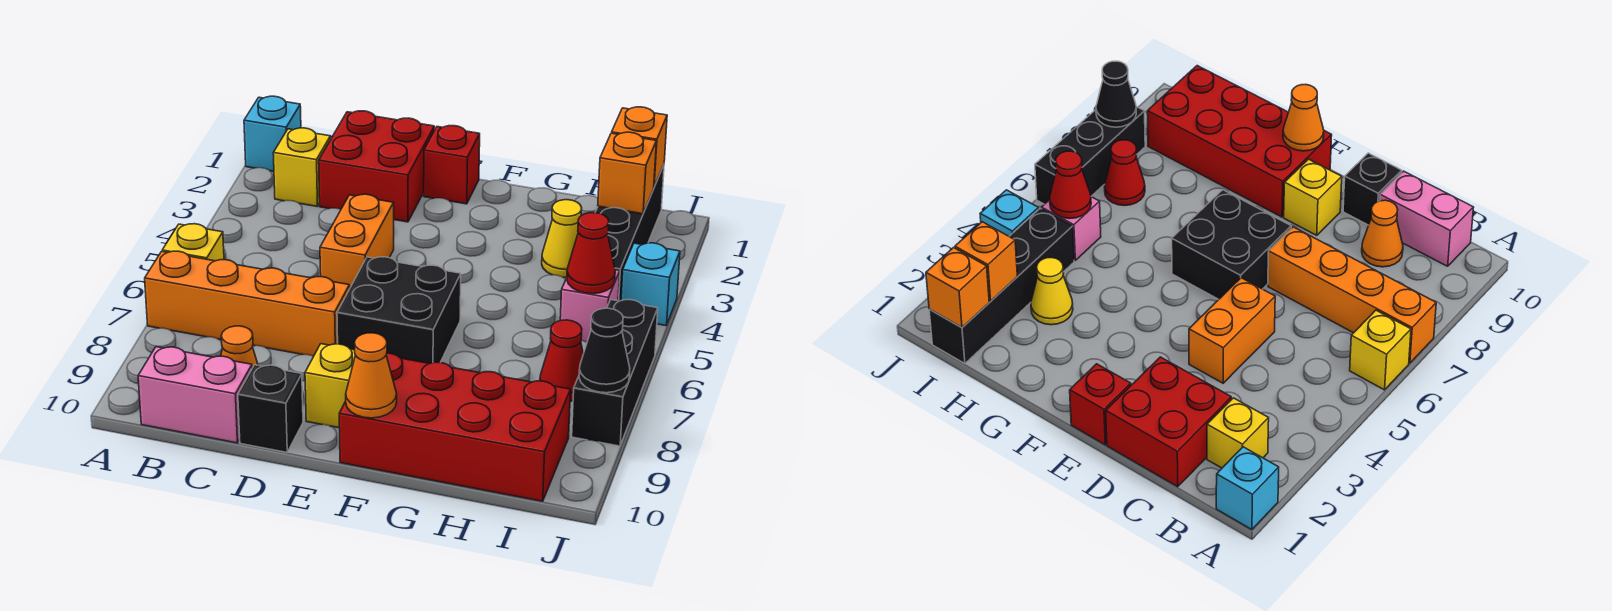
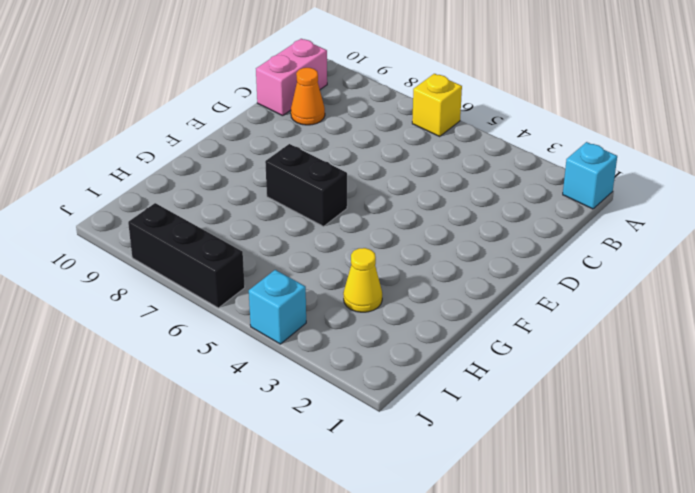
black brick F6:F7 level 1 -> black brick E6:F7 level 1
none -> orange brick A7:D7 level 1
none -> yellow brick B2 level 1
none -> red brick C1:D2 level 1

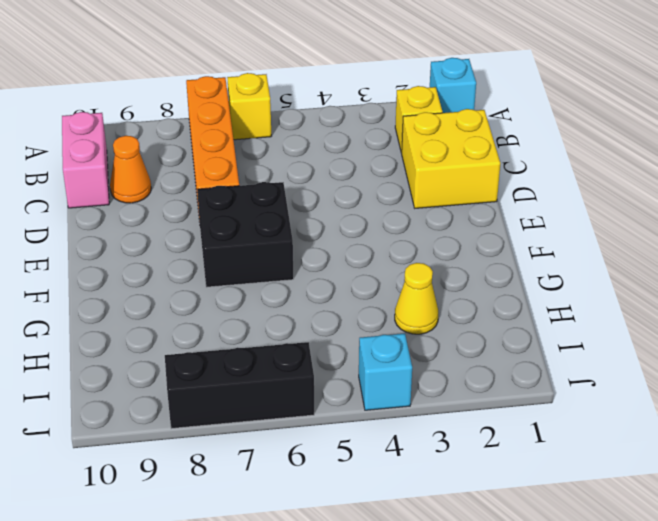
yellow brick C1:D2 level 1 -> red brick C1:D2 level 1
none -> orange brick D4:D5 level 1
none -> black brick D10 level 1
none -> red brick E1 level 1

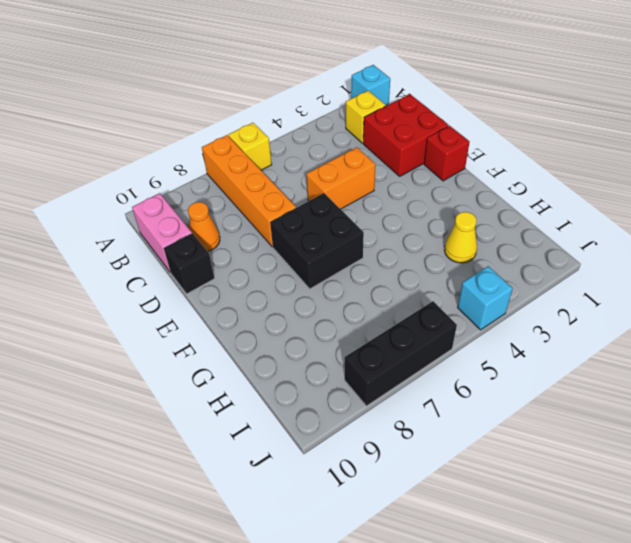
none -> yellow brick E9 level 1
none -> red brick F9:I10 level 1
none -> black brick I1:I4 level 1

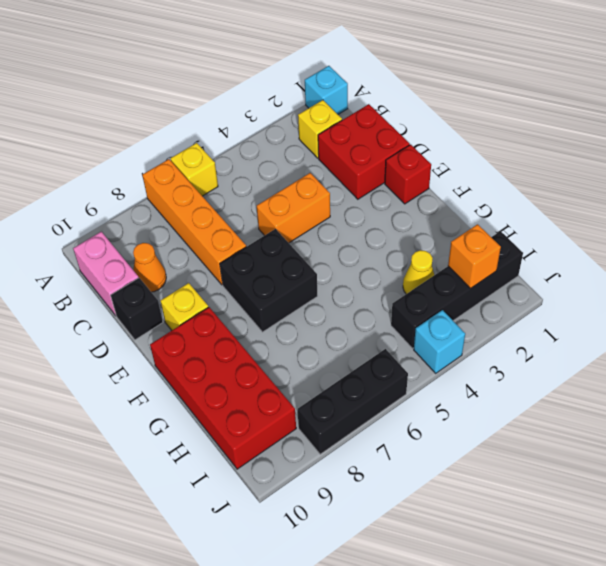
none -> pink brick I5 level 1
none -> red cone I7 level 1
none -> orange cone F10 level 2

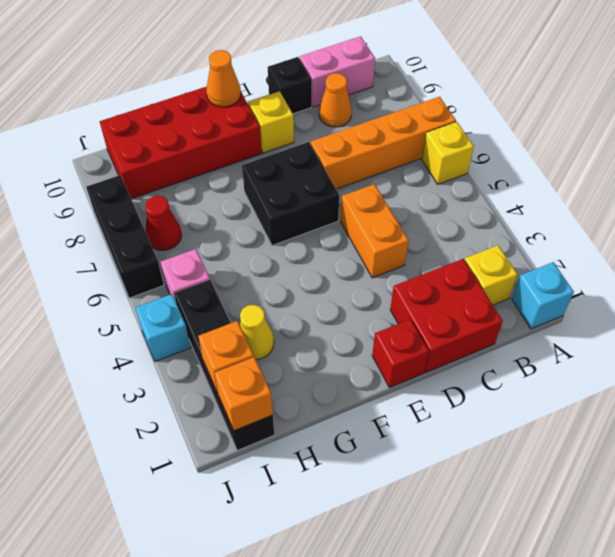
none -> red cone I5 level 2
none -> black cone J8 level 2

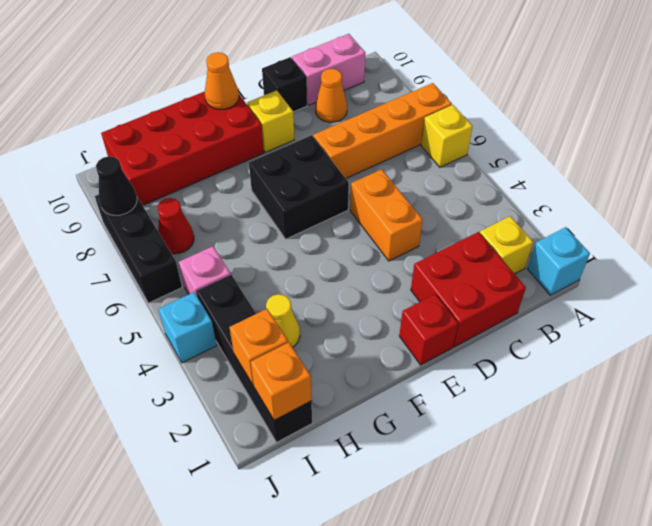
none -> red cone I5 level 2

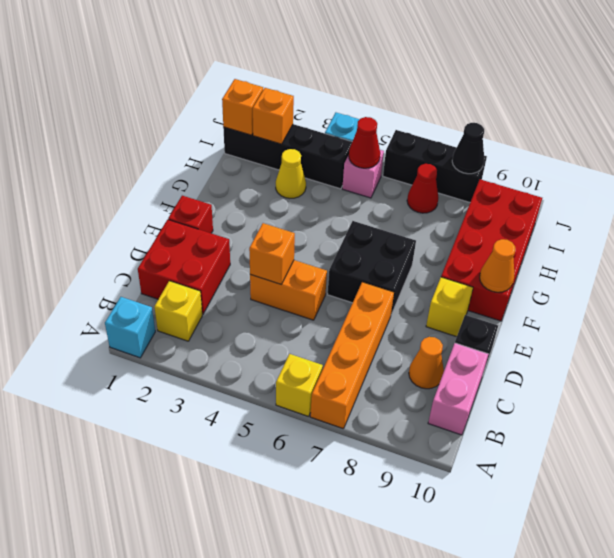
orange brick D4 level 2 -> none

